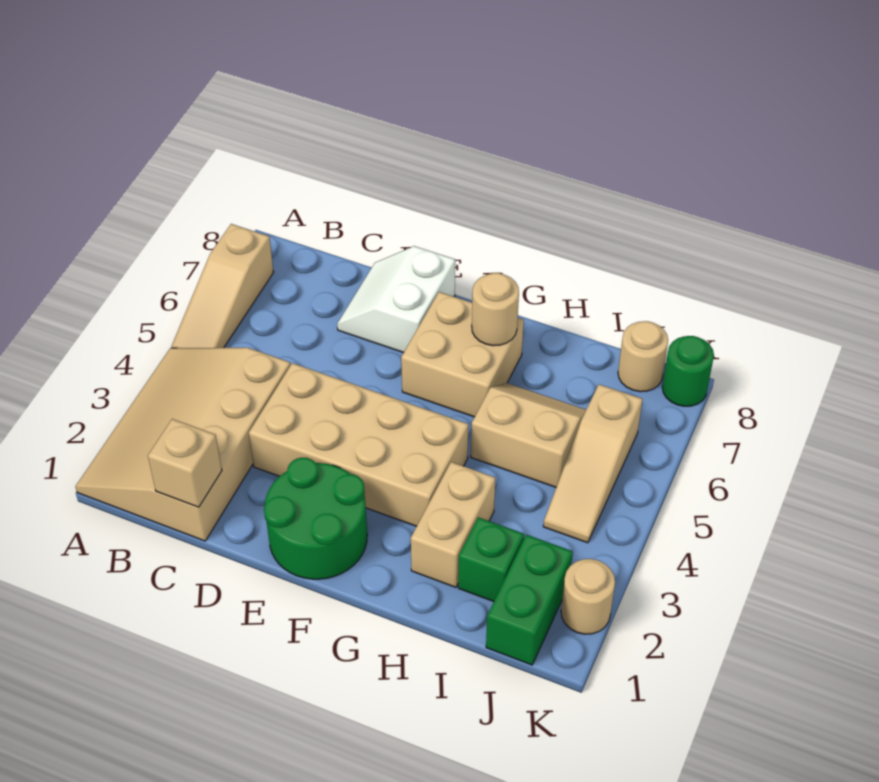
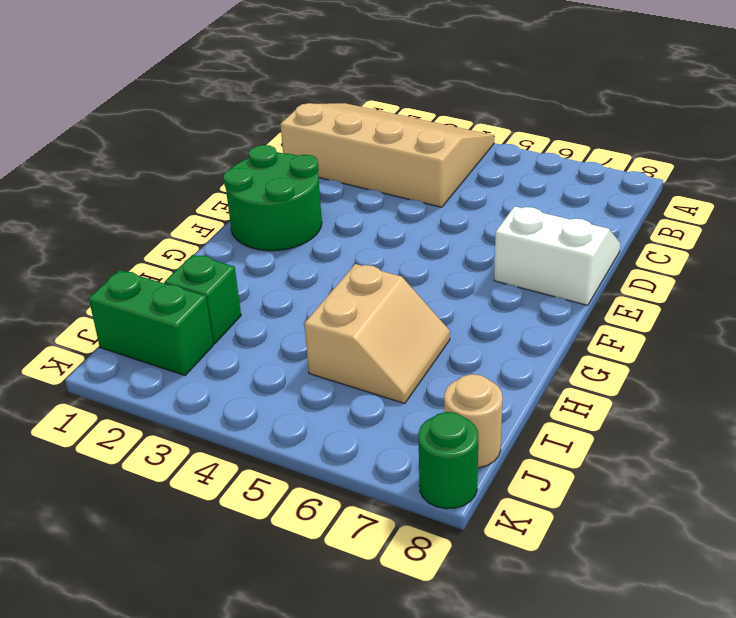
none -> tan slope A5:A7 level 1 top 7
none -> tan brick D3:G4 level 1
none -> tan brick F6:G7 level 1

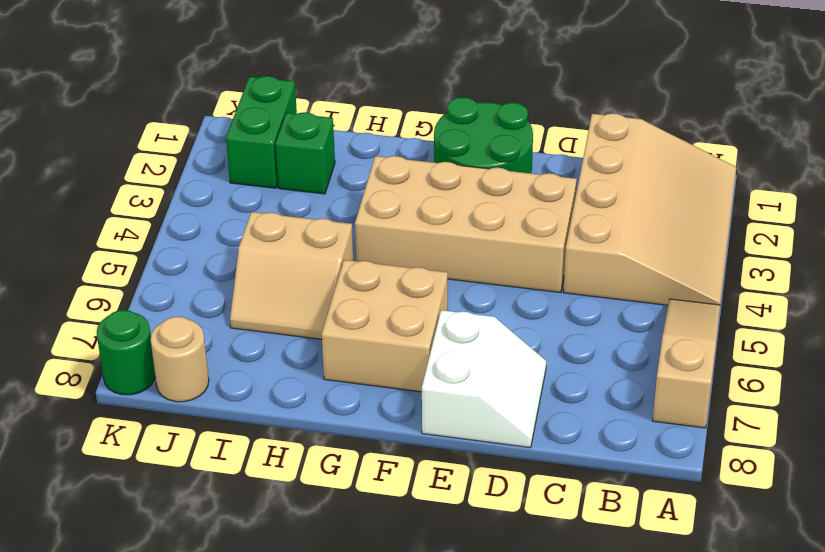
none -> tan brick H2:H3 level 1
none -> tan slope J4:J6 level 1 top 6
none -> tan round brick K2 level 1

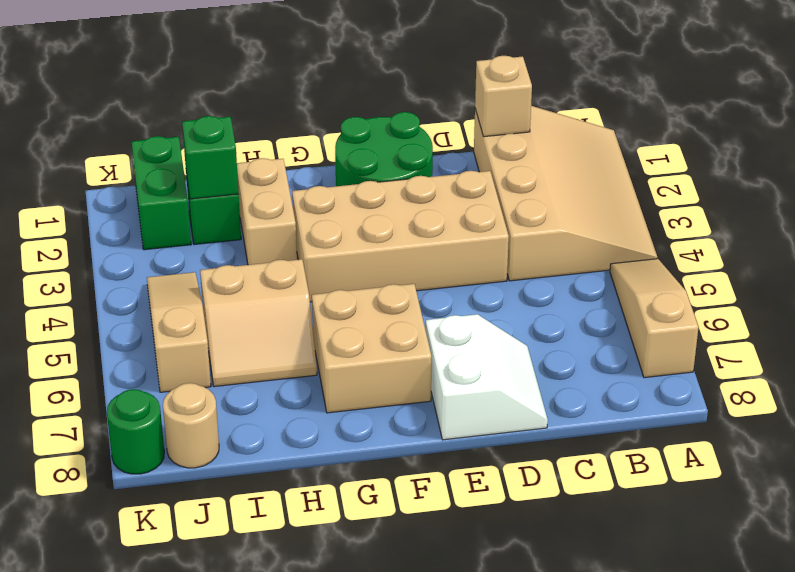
green brick I2 level 2 -> none
none -> tan round brick K2 level 1
none -> tan round brick G7 level 2

